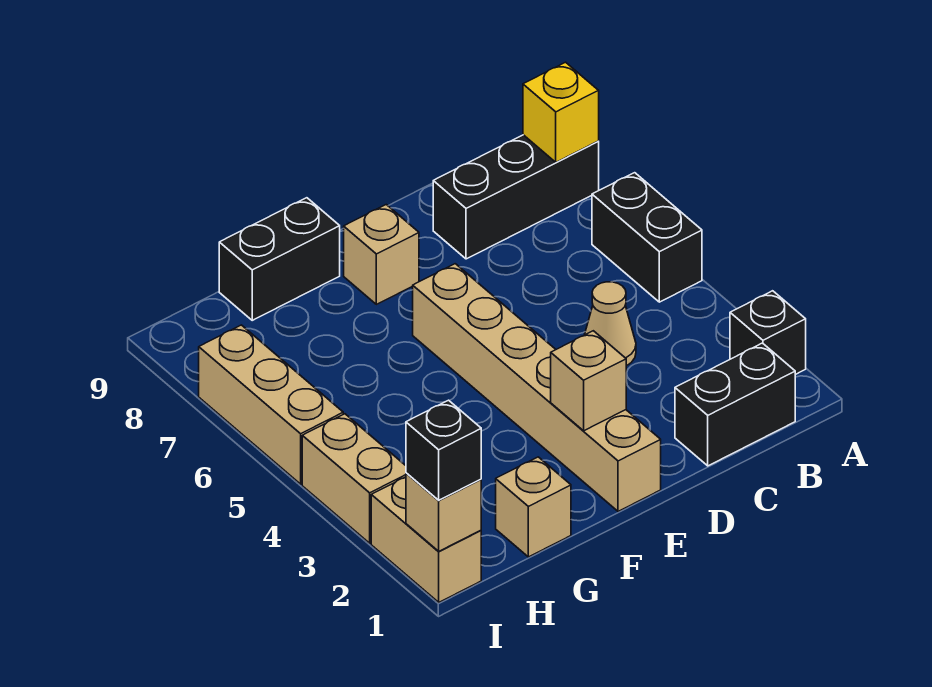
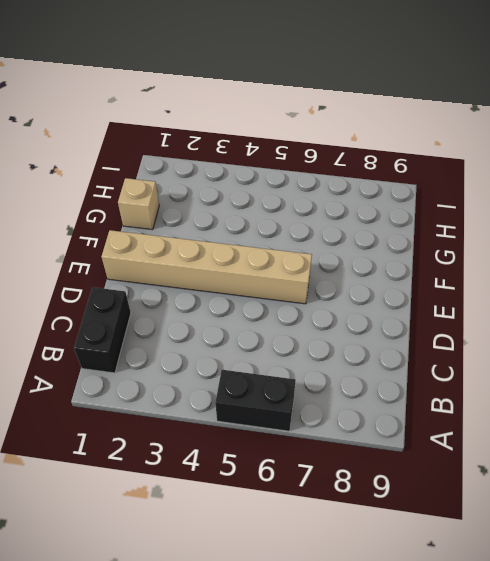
none -> black brick A2 level 1
none -> black brick A8:C8 level 1
none -> tan cone C4 level 1

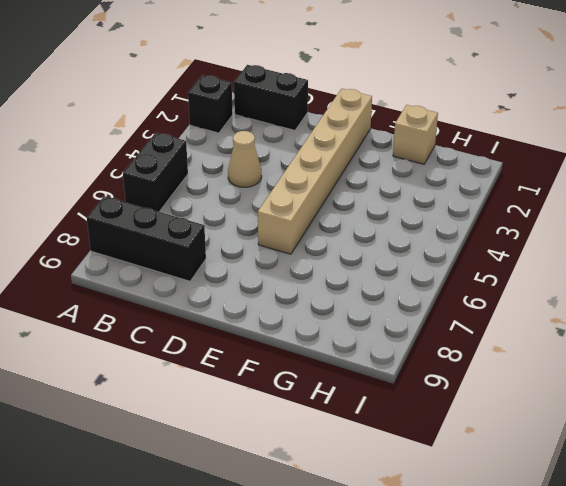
none -> tan brick E8 level 1
none -> black brick F9:G9 level 1
none -> tan brick I1:I2 level 1

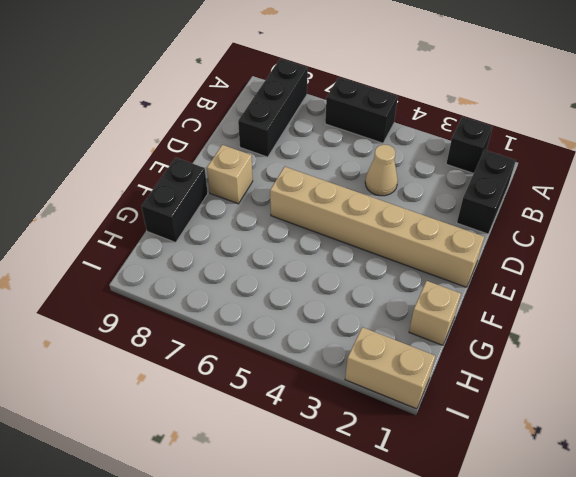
none -> tan brick I3:I4 level 1
none -> tan brick I5:I7 level 1
none -> yellow brick A8 level 2

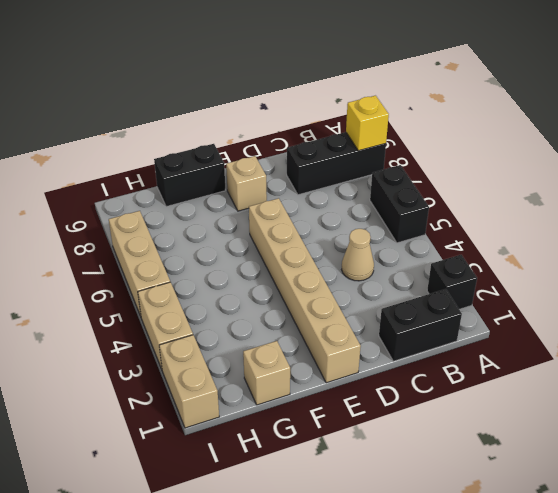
none -> tan brick E2 level 2
none -> tan brick I1 level 2
none -> black brick I1 level 3

